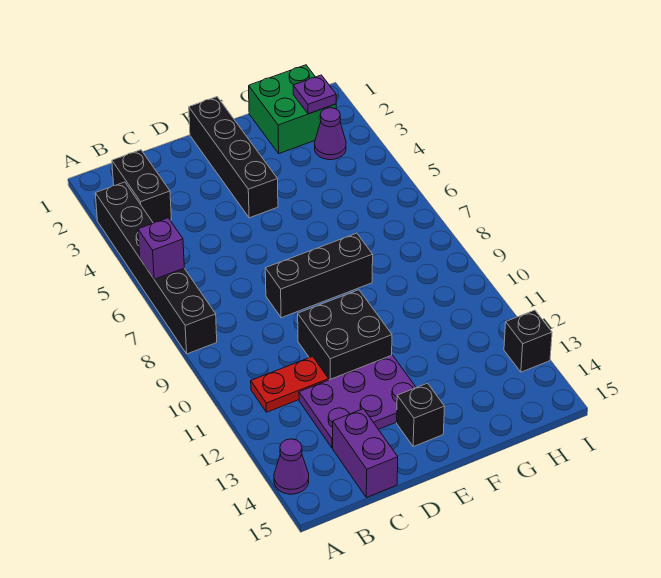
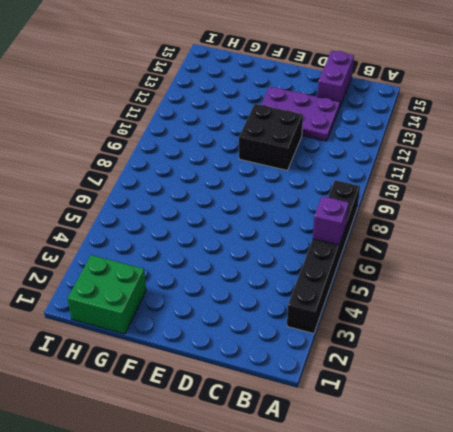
none -> purple cone A14 level 1
none -> black brick B2:B3 level 1
none -> red plate B11:C11 level 1

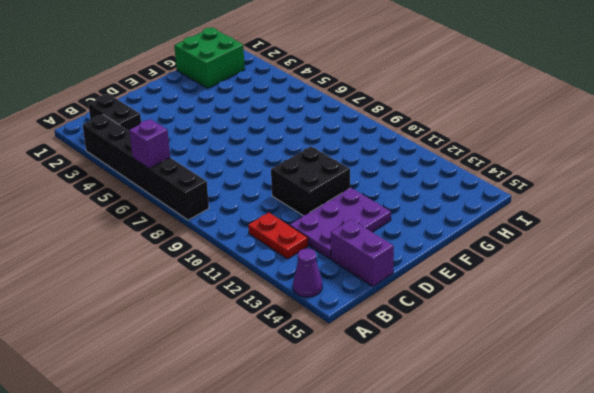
red plate B11:B12 level 1 -> red plate B11:C11 level 1
none -> black brick D8:F8 level 1
none -> black brick E1:E4 level 1
none -> black brick E14 level 1

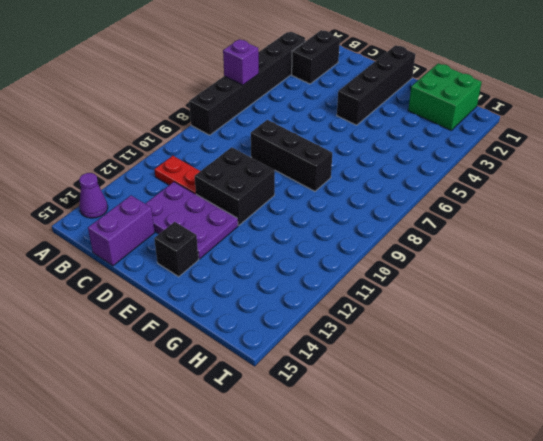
none -> purple cone H3 level 1
none -> black brick I13 level 1
none -> purple plate H2 level 2

